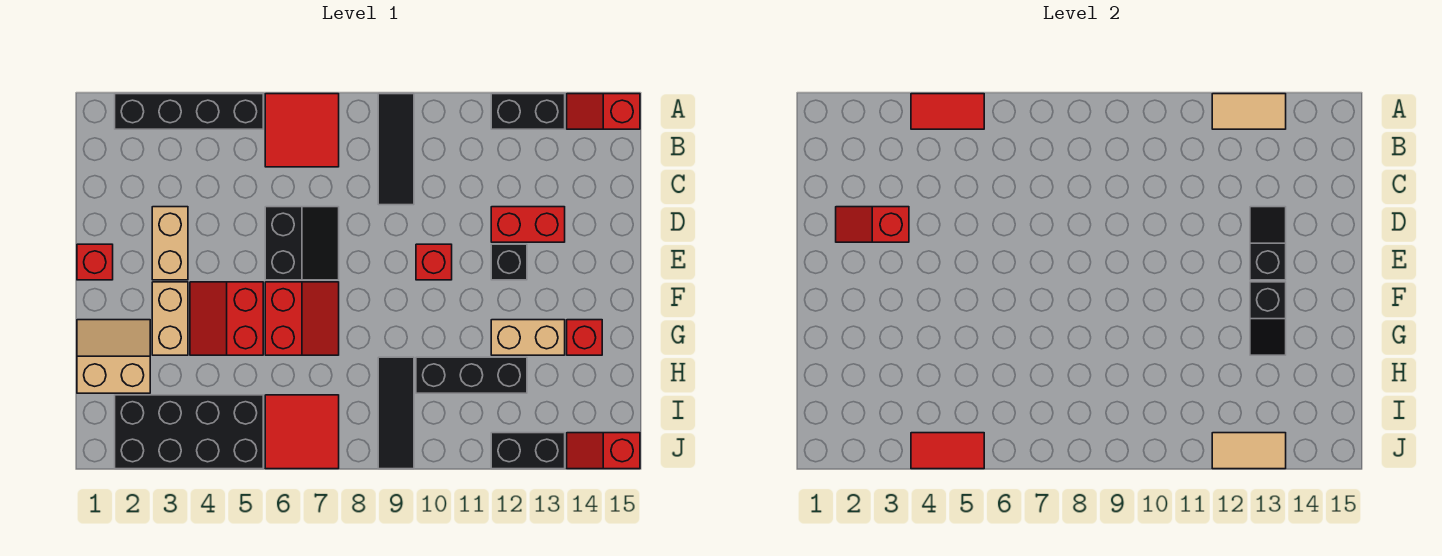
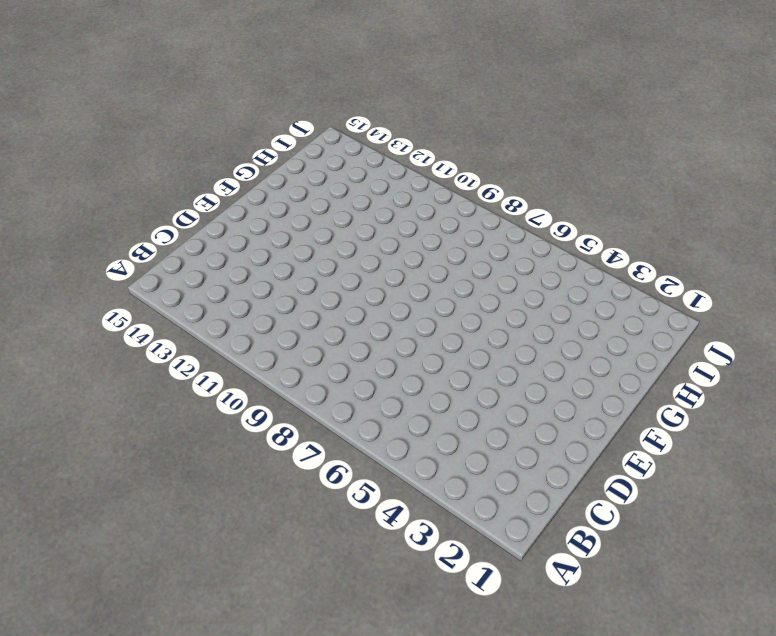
none -> black brick A2:A5 level 1
none -> red tile A6:B7 level 1
none -> black tile A9:C9 level 1
none -> black brick A12:A13 level 1

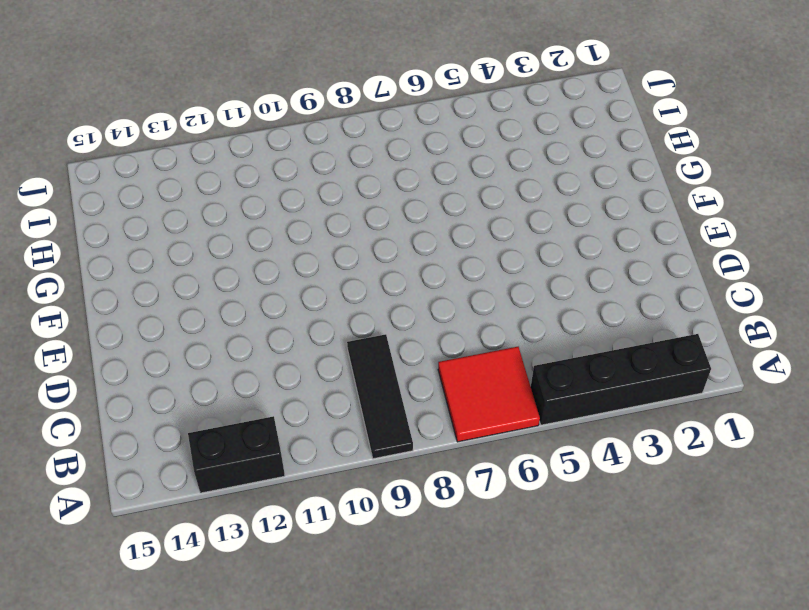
none -> red slope A14:A15 level 1 top 15
none -> tan brick D3:E3 level 1
none -> black slope D6:E7 level 1 top 6
none -> red brick D12:D13 level 1

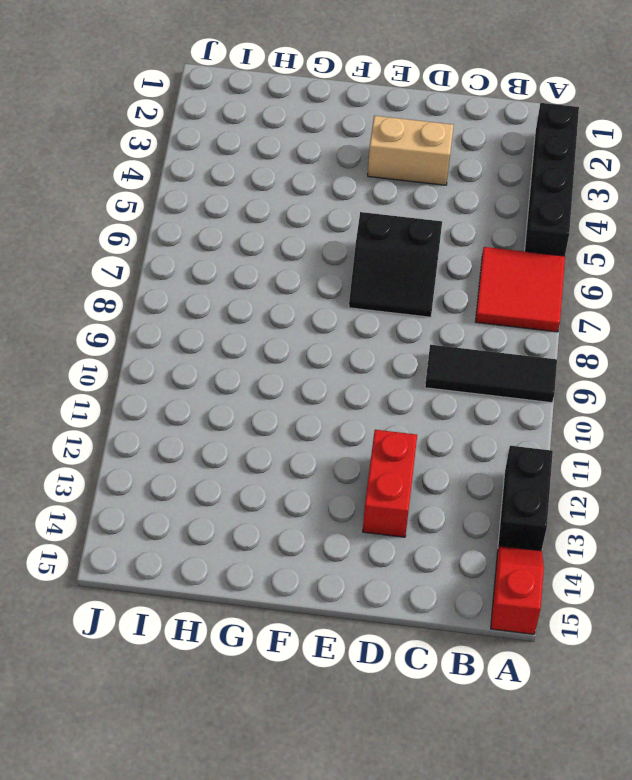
none -> red brick E1 level 1
none -> red brick E10 level 1
none -> black brick E12 level 1
none -> tan brick F3:G3 level 1

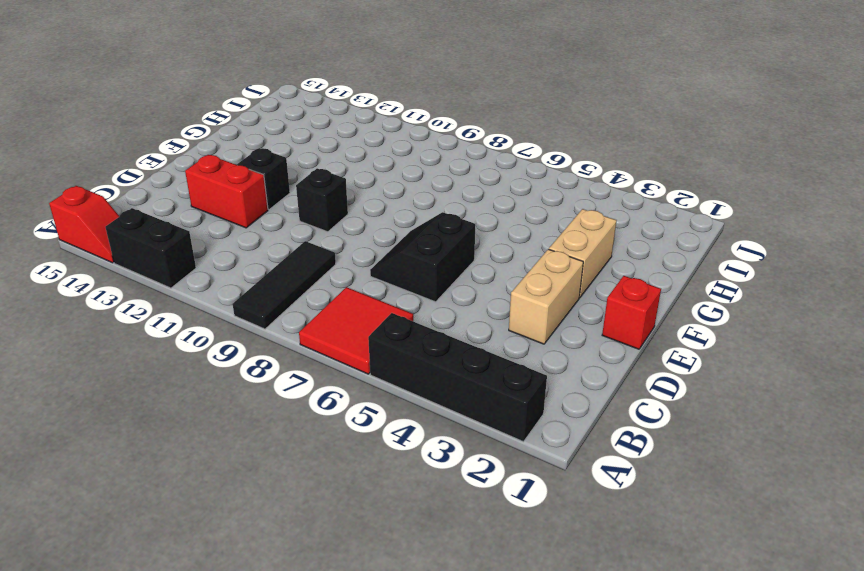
black brick E10 level 1 -> red brick E10 level 1
none -> red slope F4:G5 level 1 top 5
none -> red slope F6:G7 level 1 top 6
none -> tan slope G1:H2 level 1 top H
none -> tan brick G12:G13 level 1

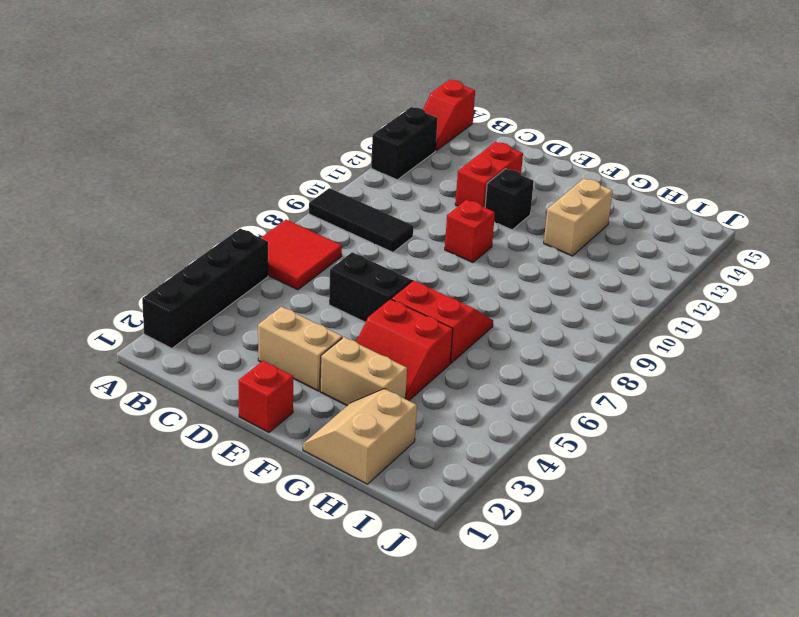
none -> red brick G14 level 1
none -> black tile H9:J9 level 1
none -> black brick H10:H12 level 1
none -> black brick I2:J5 level 1

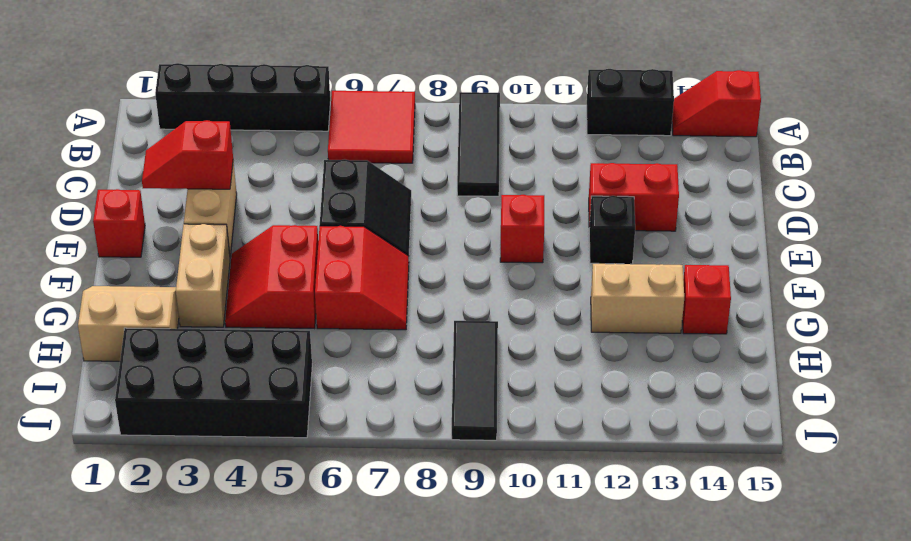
none -> black brick H10:H12 level 1
none -> red tile I6:J7 level 1
none -> black brick J12:J13 level 1
none -> red slope J14:J15 level 1 top 15

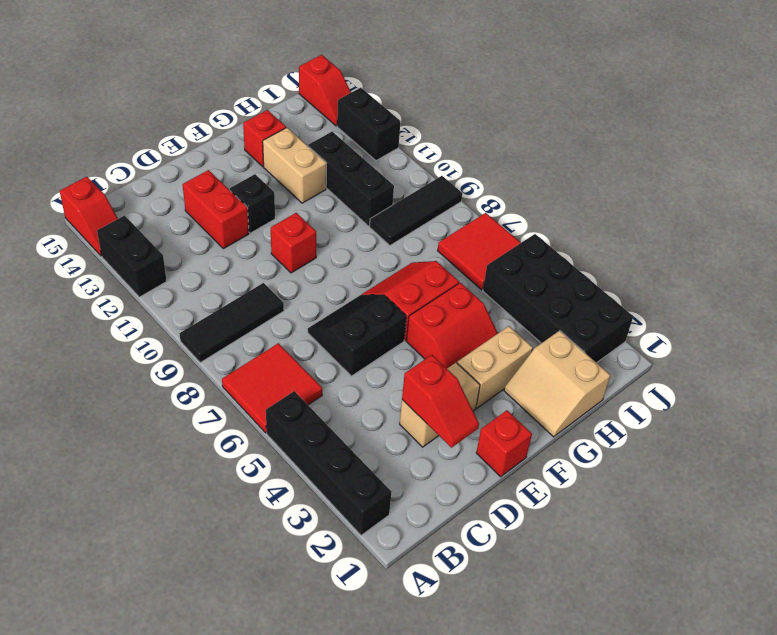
none -> red tile A4:A5 level 2
none -> tan tile A12:A13 level 2
none -> black slope D13:E13 level 2 top E
none -> black slope F13:G13 level 2 top F

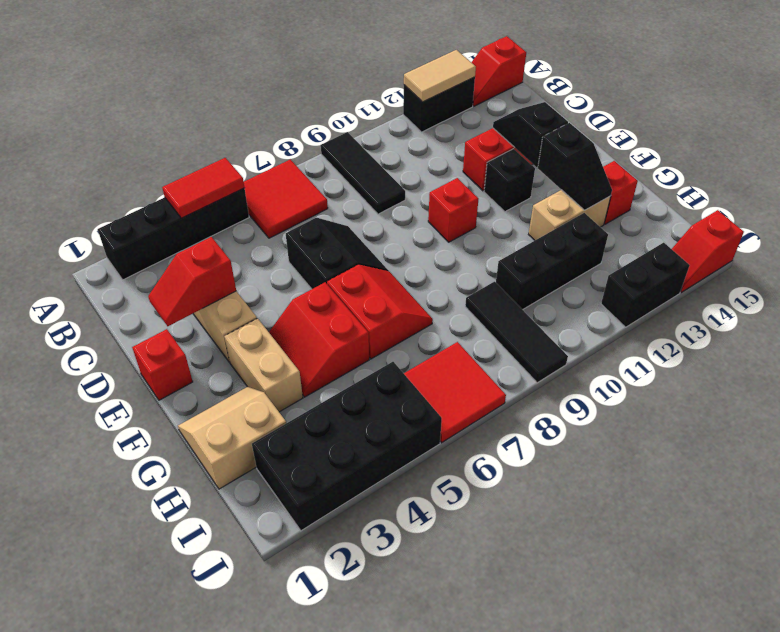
none -> red tile J4:J5 level 2
none -> tan tile J12:J13 level 2

